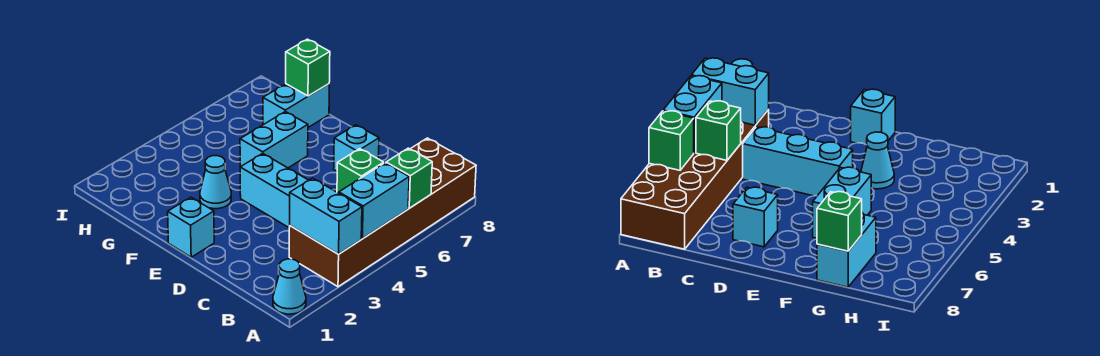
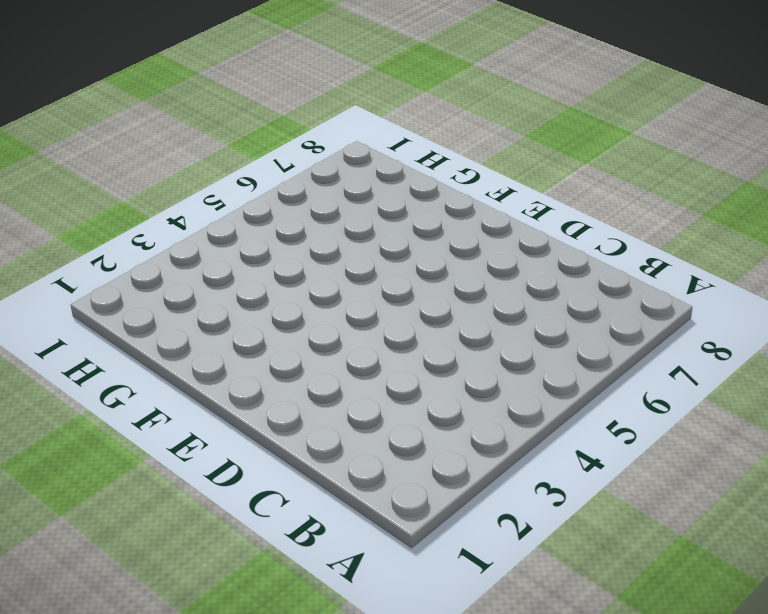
none -> cyan cone A1 level 1
none -> brown brick A3:B8 level 1
none -> cyan brick C4:E4 level 1

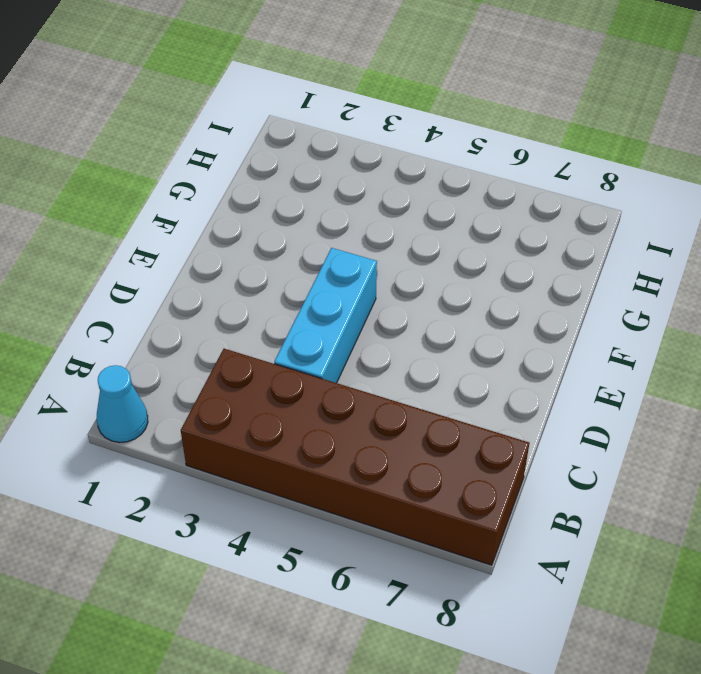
none -> cyan brick D7 level 1
none -> cyan brick E1 level 1
none -> cyan cone F3 level 1

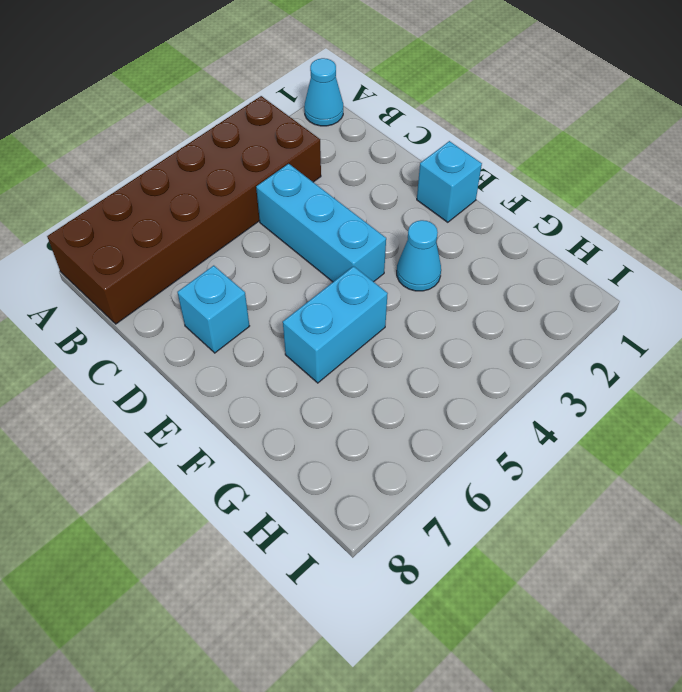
none -> cyan brick G7:G8 level 1
none -> cyan brick A3:B3 level 2
none -> cyan brick A4:A5 level 2

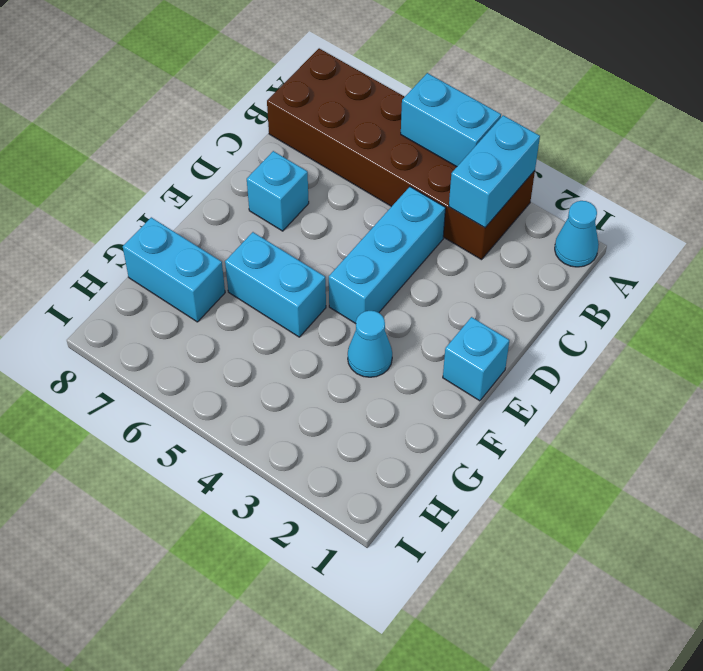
none -> green brick A6 level 2
none -> green brick B5 level 2
none -> green brick G8 level 2

